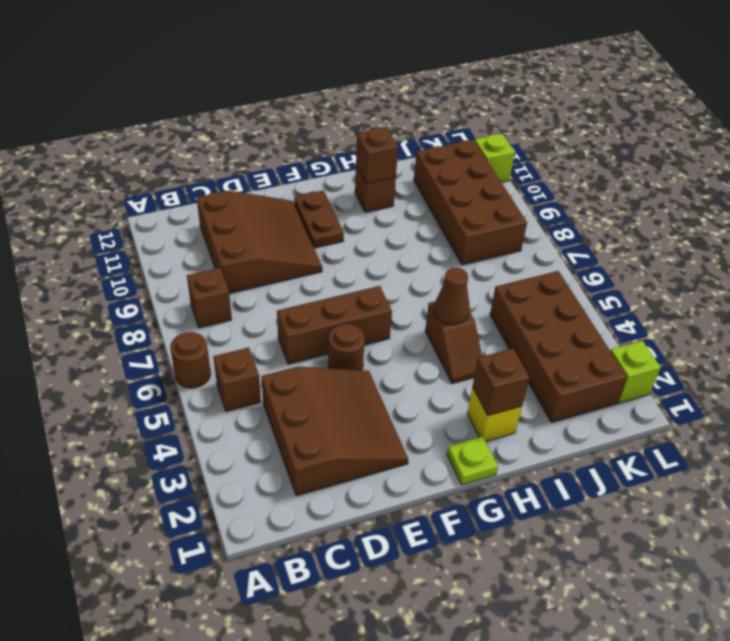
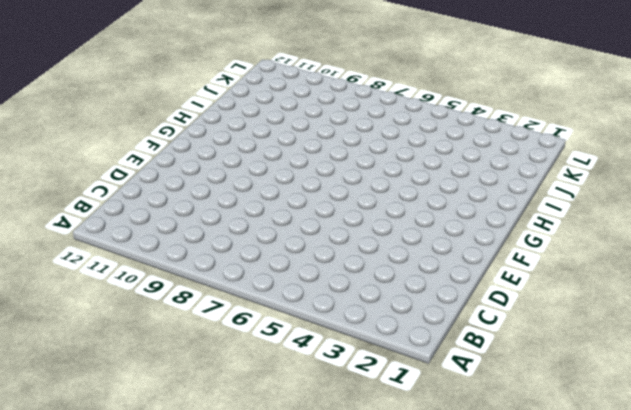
none -> brown round brick A6 level 1
none -> brown brick B5 level 1
none -> brown brick B8 level 1

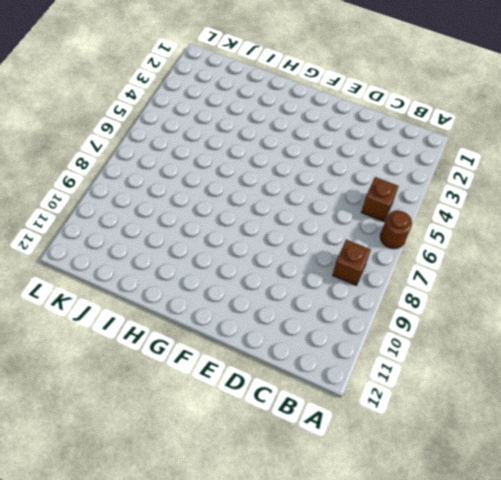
none -> brown slope C2:E4 level 1 top C
none -> brown slope C9:E11 level 1 top C
none -> brown brick D6:F6 level 1

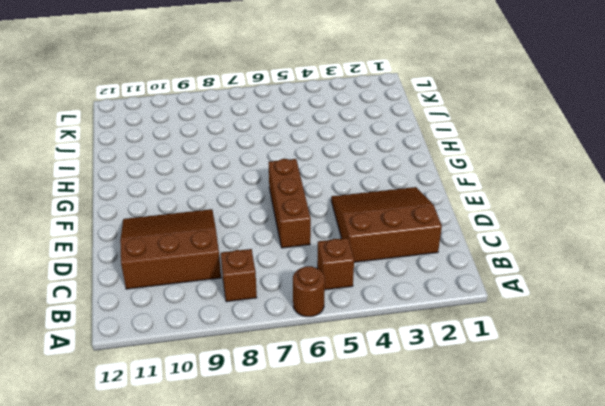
none -> brown round brick E5 level 1
none -> brown plate F10:F11 level 1
none -> lime plate G1 level 1

